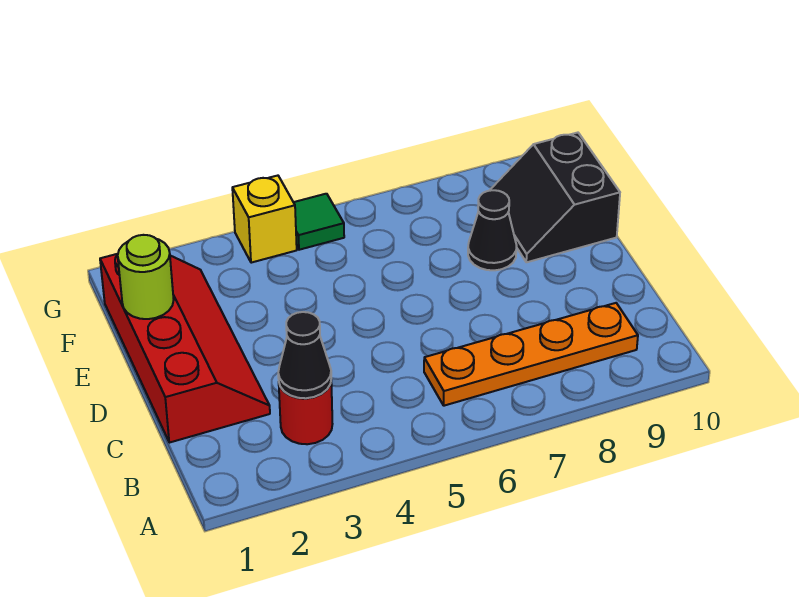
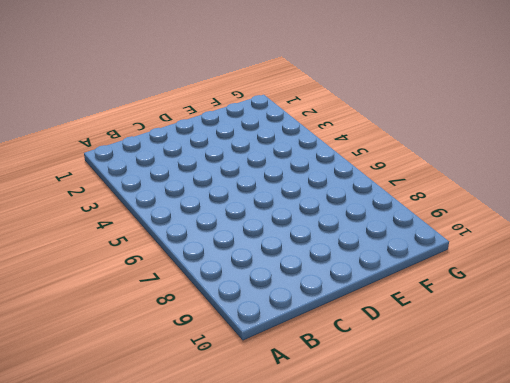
none -> red round brick B3 level 1
none -> orange plate B6:B9 level 1

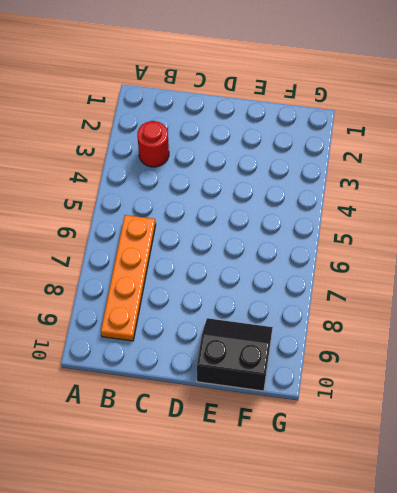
none -> red slope C1:F2 level 1 top 1
none -> black cone E8 level 1

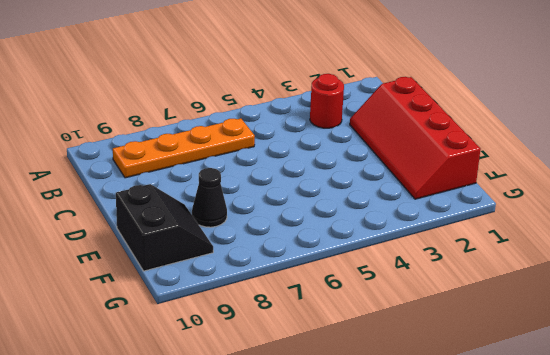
none -> yellow brick G4 level 1
none -> green tile G5 level 1

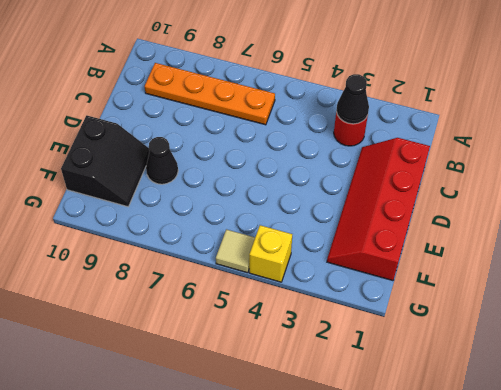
tan tile G5 level 1 -> green tile G5 level 1
none -> lime round brick E1 level 2

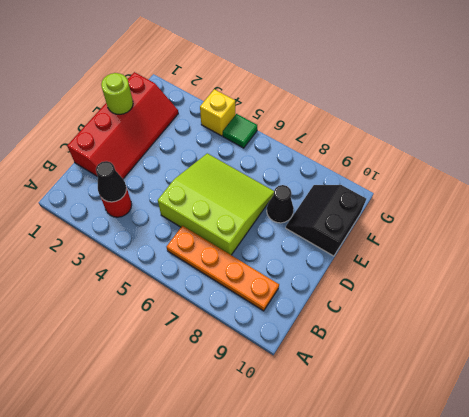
lime slope C5:E7 level 1 top C -> none

